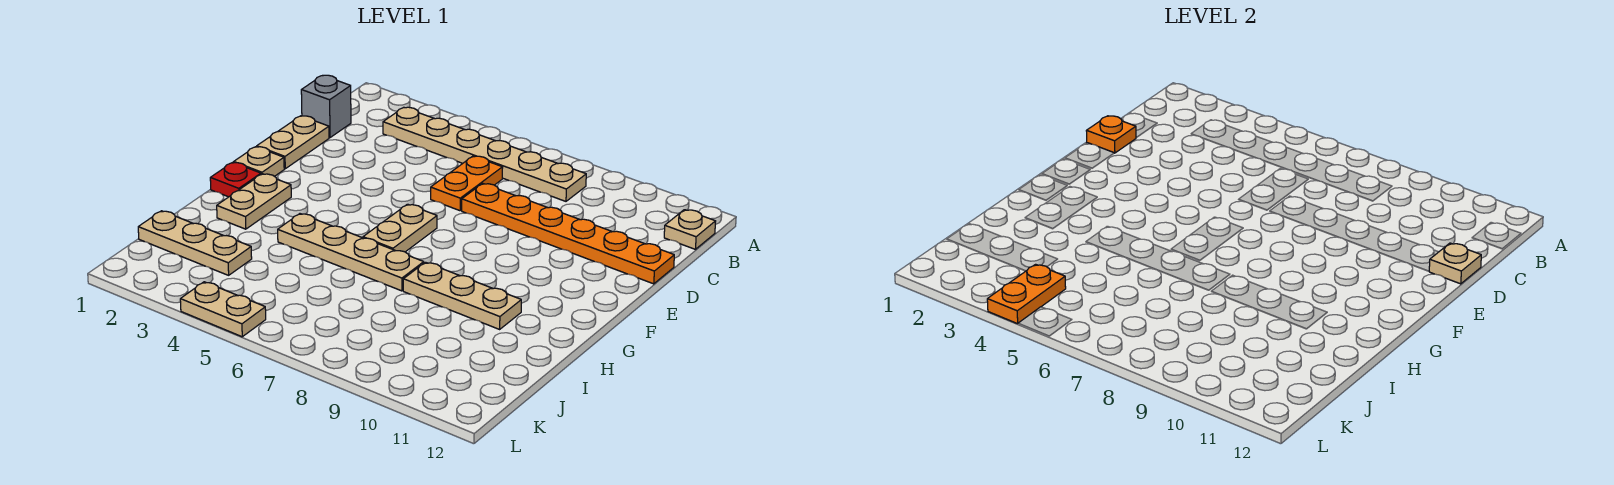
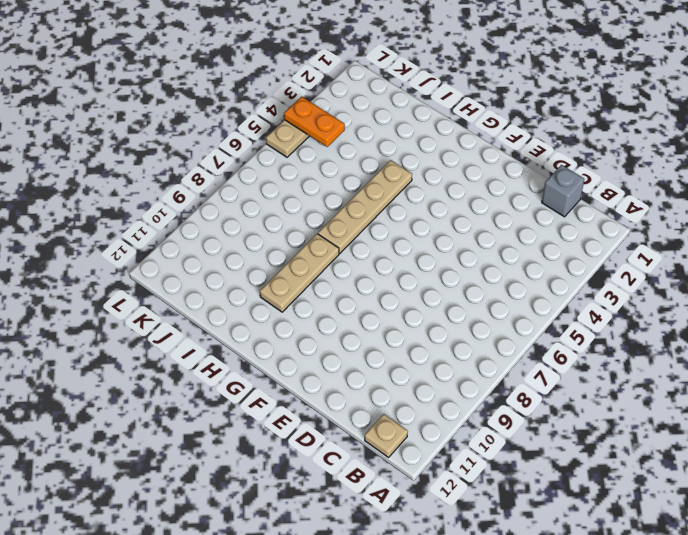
none -> tan plate B3:B8 level 1
none -> orange plate C6:D6 level 1
none -> tan plate D1:E1 level 1

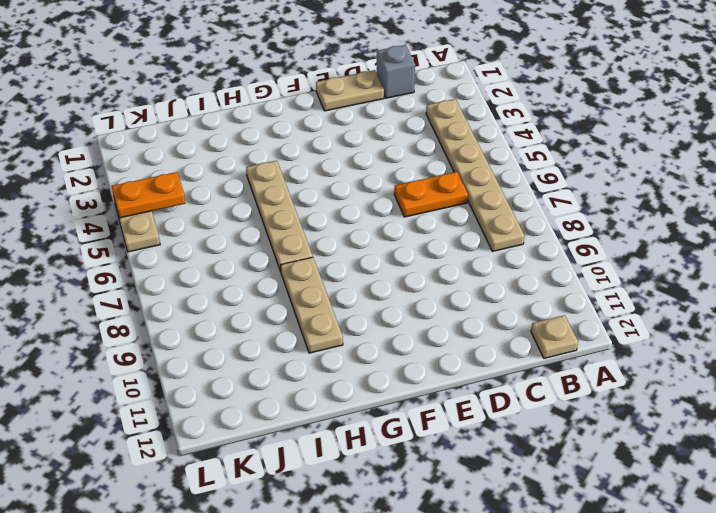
none -> orange plate D7:D12 level 1
none -> tan plate F1 level 1
none -> tan plate F6:G6 level 1

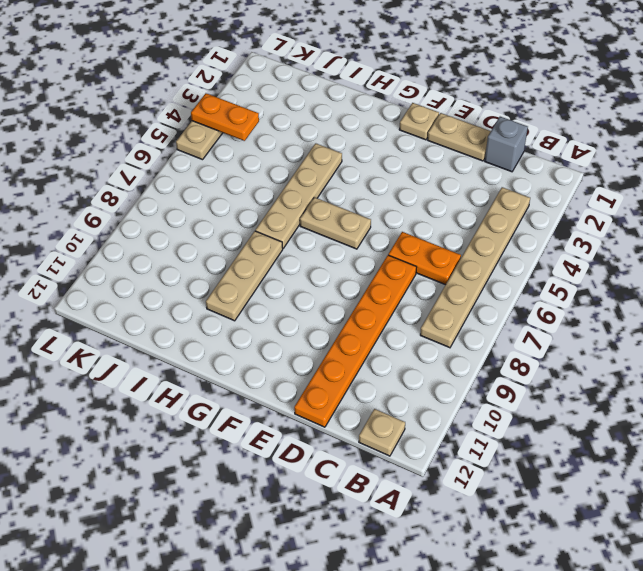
none -> red plate G1 level 1
none -> tan plate G2:H2 level 1
none -> tan plate J1:J3 level 1

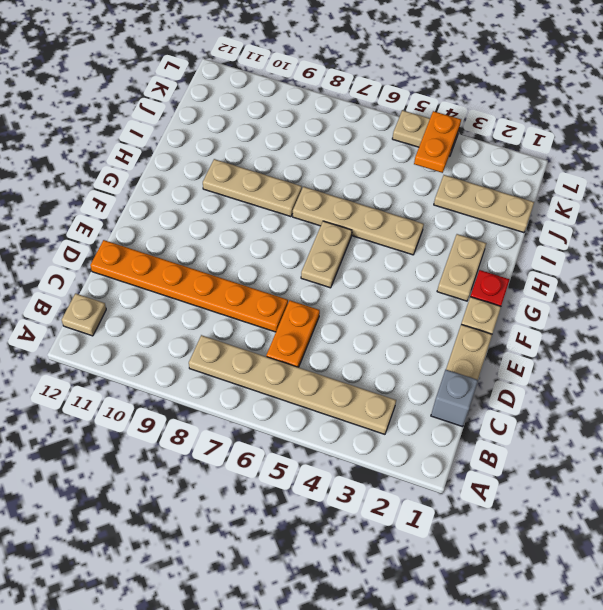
none -> orange plate D1 level 2
none -> tan plate D12 level 2

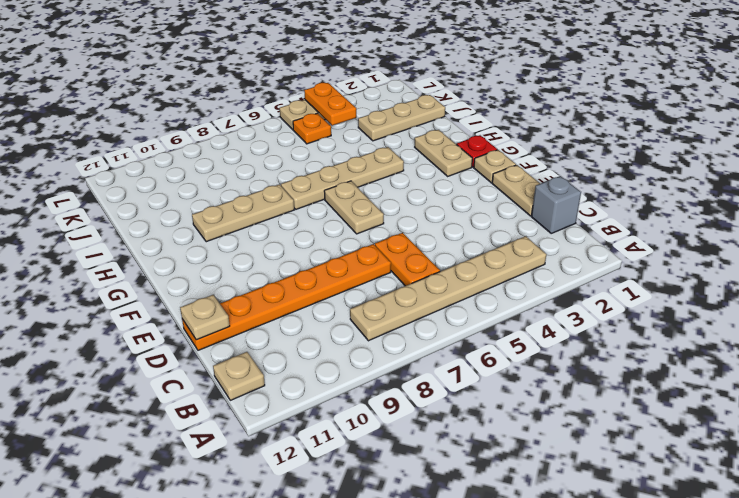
orange plate K5 level 1 -> orange plate D1 level 2

